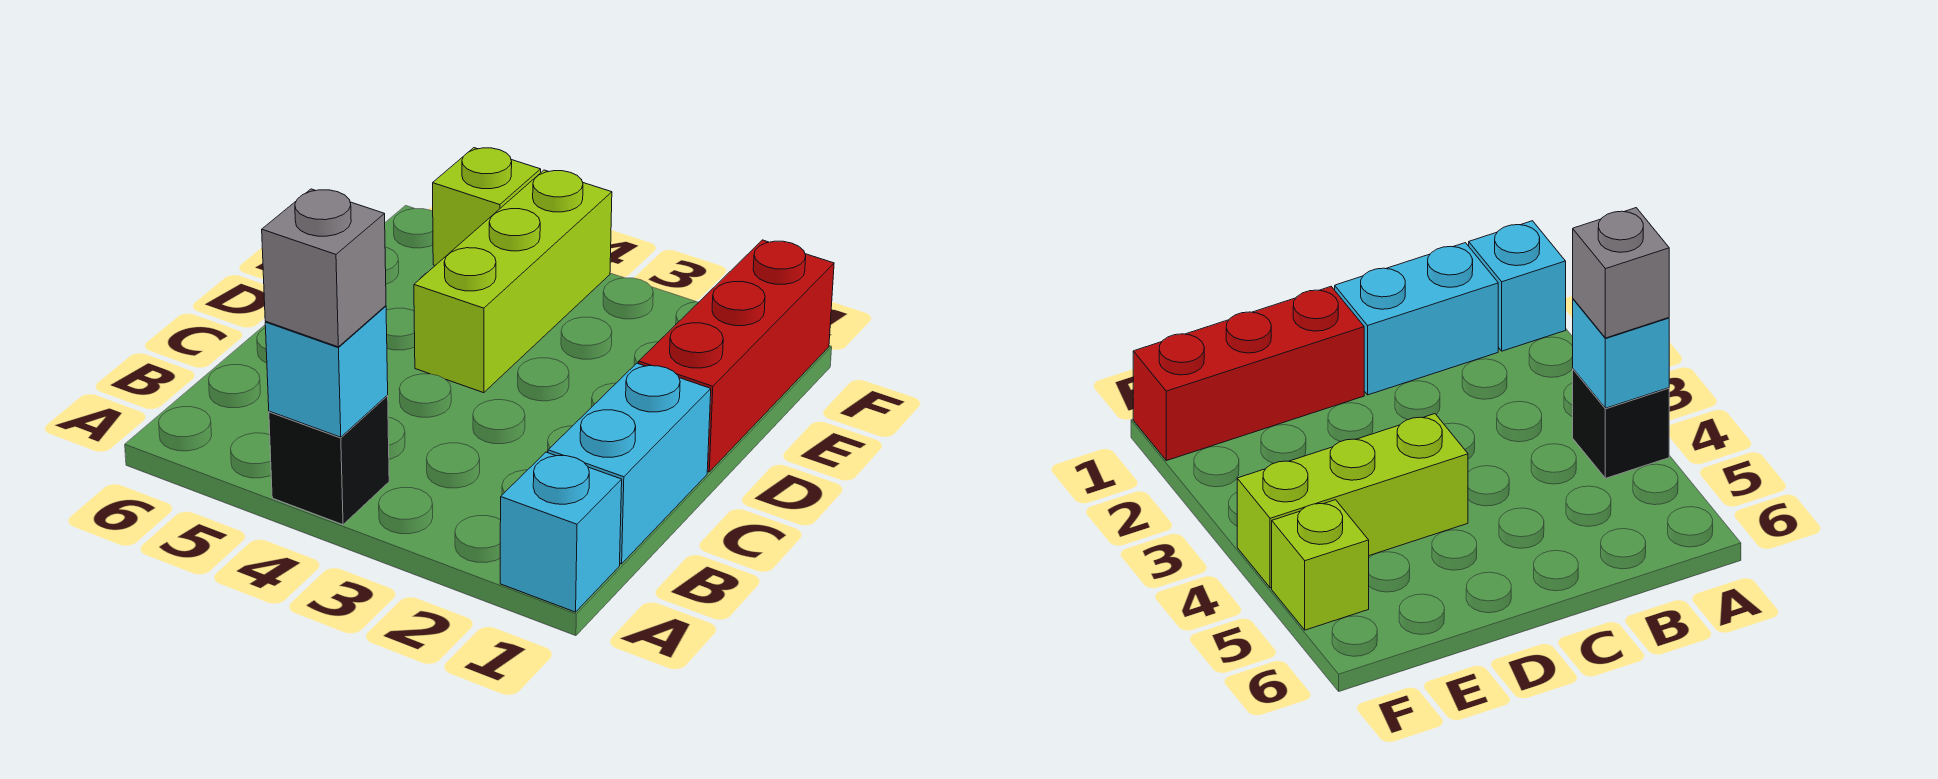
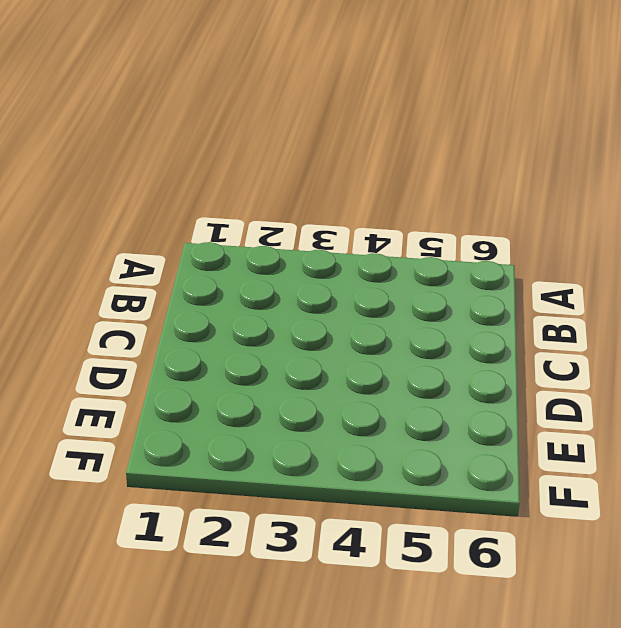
none -> cyan brick A1 level 1
none -> black brick A4 level 1

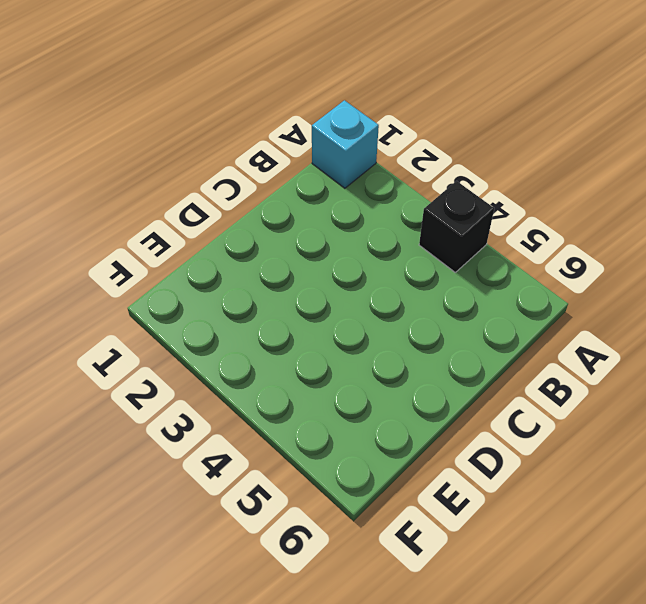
none -> cyan brick B1:C1 level 1
none -> red brick D1:F1 level 1

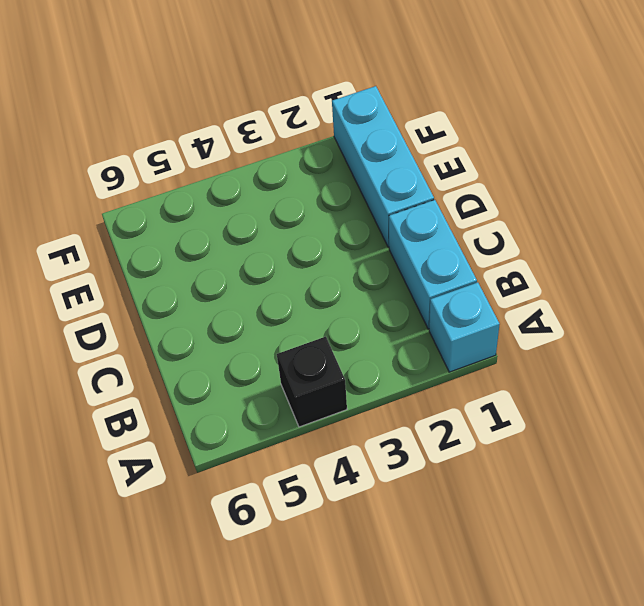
cyan brick D1:F1 level 1 -> red brick D1:F1 level 1
none -> lime brick D4:F4 level 1
none -> lime brick F5 level 1

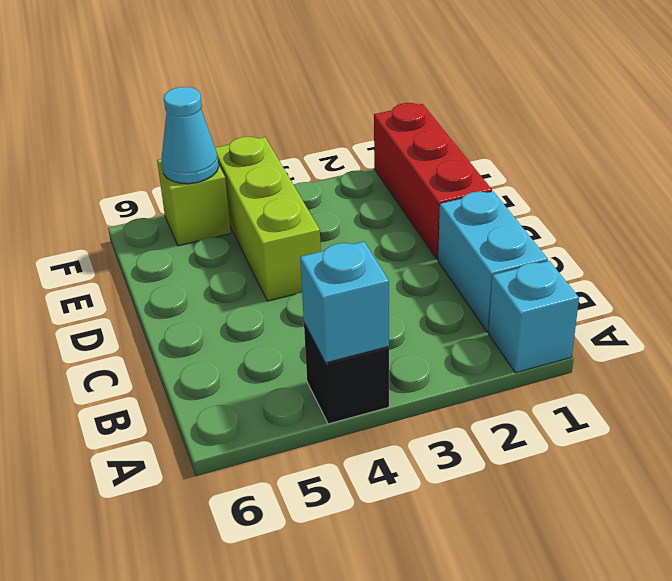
cyan cone F5 level 2 -> none
none -> grey brick A4 level 3

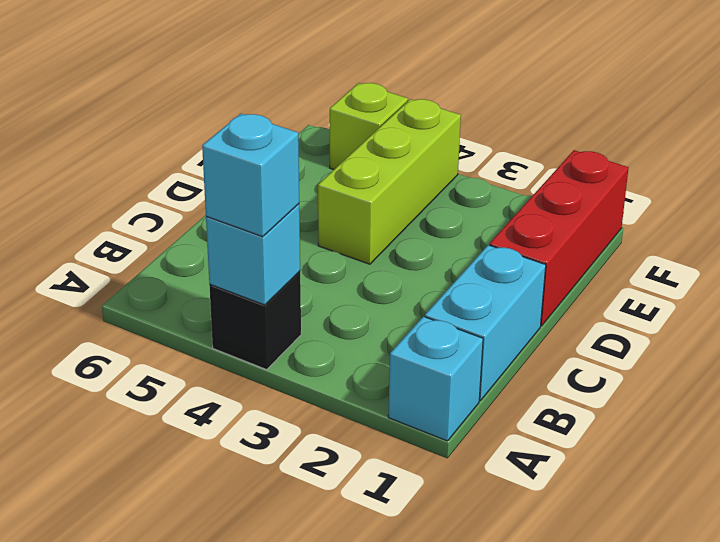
cyan brick A4 level 3 -> grey brick A4 level 3

